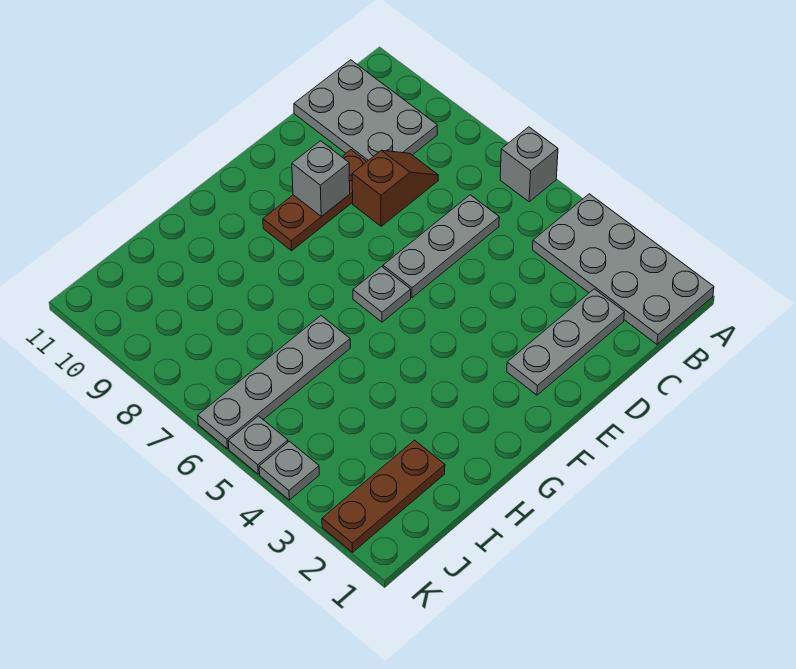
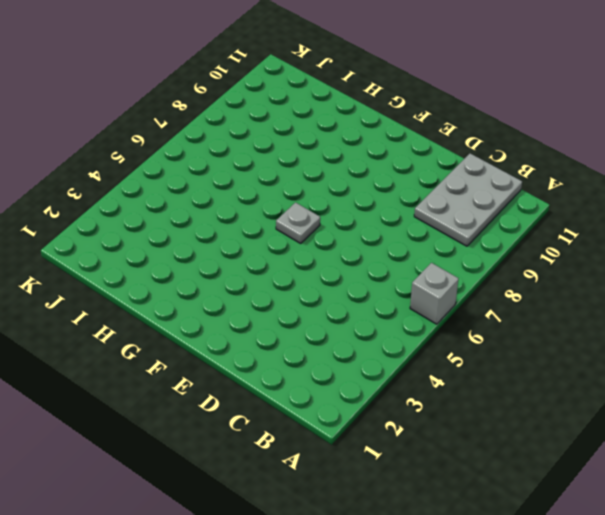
none -> grey plate A1:B4 level 1
none -> grey plate C2:E2 level 1
none -> grey plate C6:E6 level 1

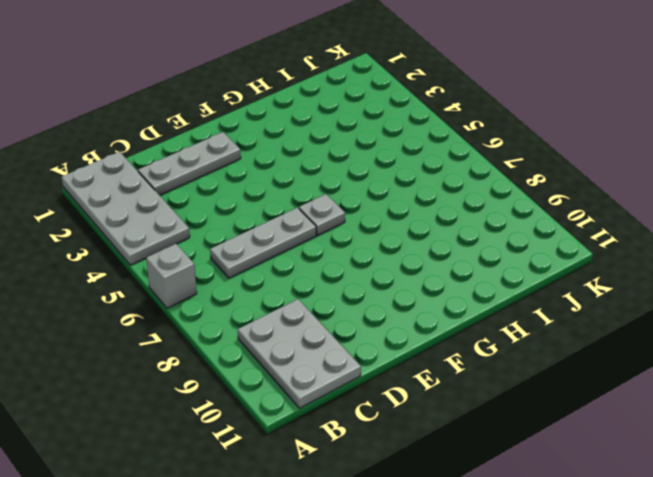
none -> brown slope C8:D8 level 1 top D
none -> brown plate D9:F9 level 1
none -> grey plate H6:K6 level 1

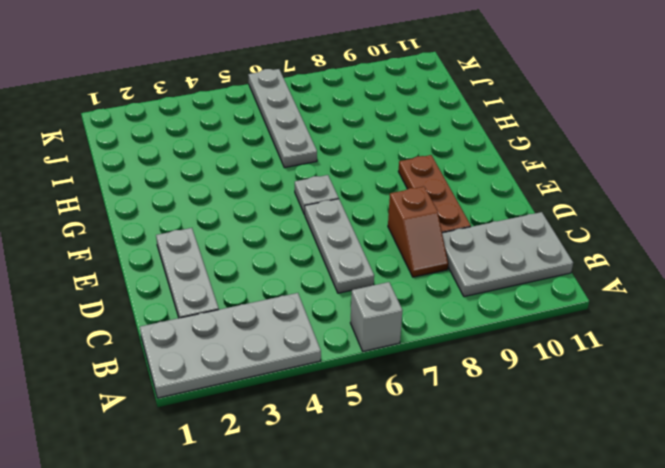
none -> brown plate I2:K2 level 1
none -> grey plate K4 level 1
none -> grey plate K5 level 1

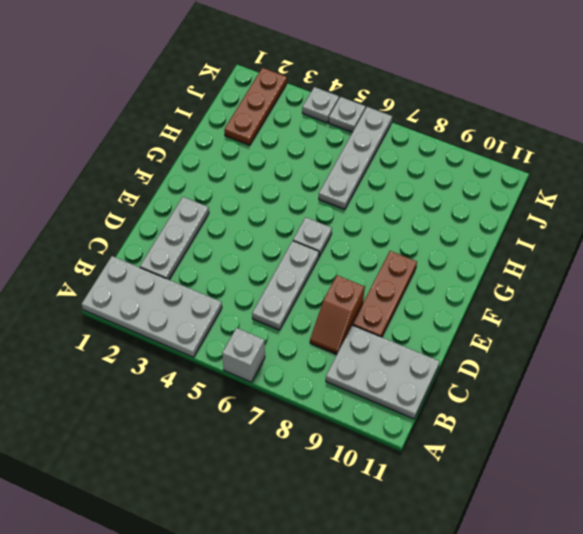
none -> grey brick E9 level 2

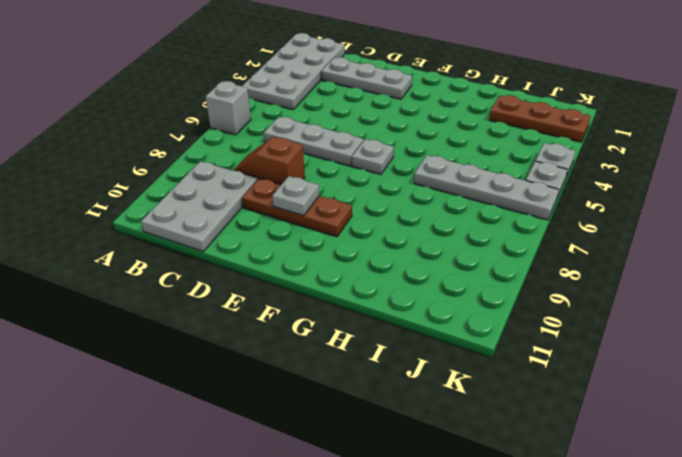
grey plate E9 level 2 -> grey brick E9 level 2

